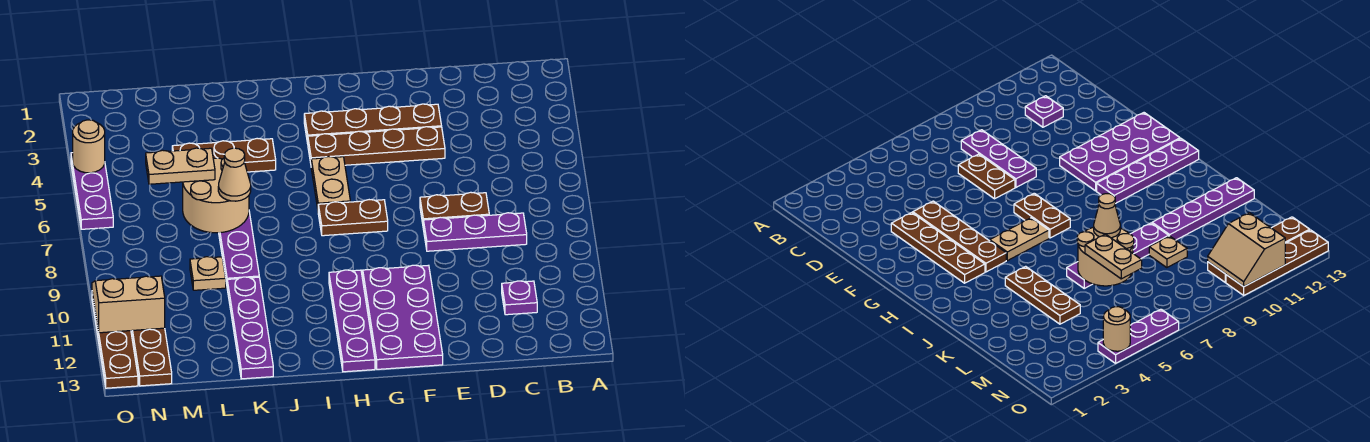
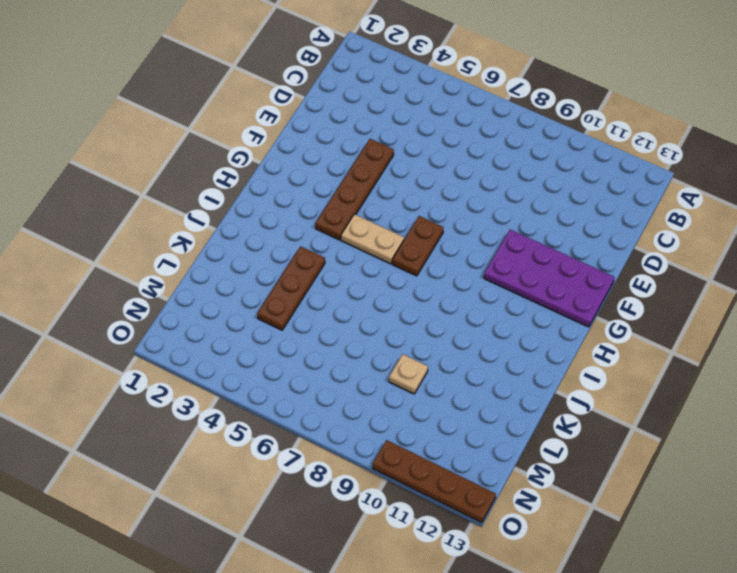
none -> purple plate C8:E8 level 1
none -> purple plate C11 level 1
none -> brown plate D7:E7 level 1

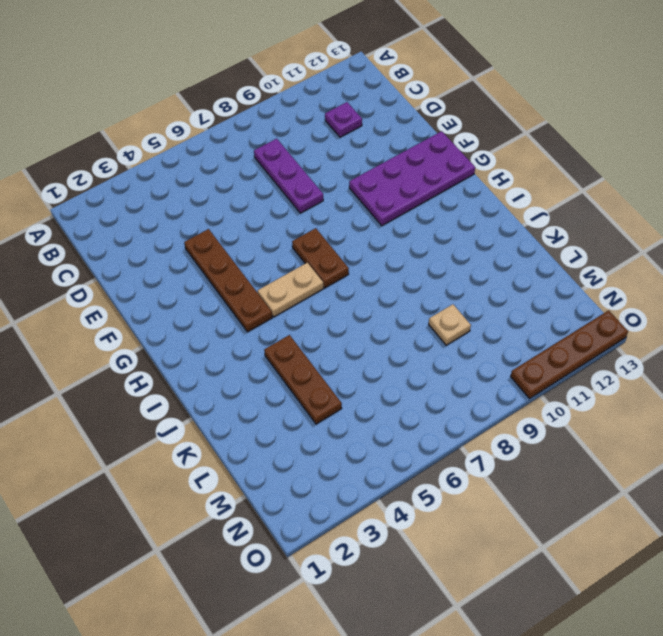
none -> brown plate D7:E7 level 1
none -> brown plate E3:H3 level 1
none -> purple plate H10:H13 level 1

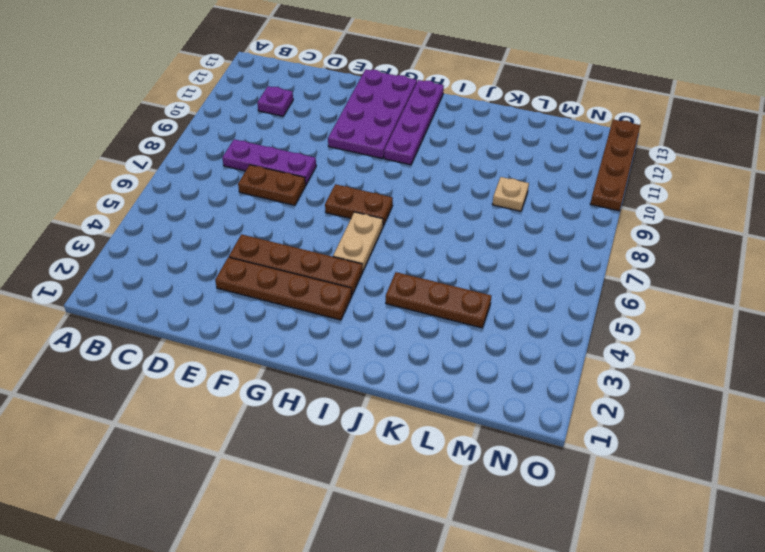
none -> purple plate K6:K9 level 1
none -> purple plate K10:K13 level 1
none -> brown plate N10:N13 level 1

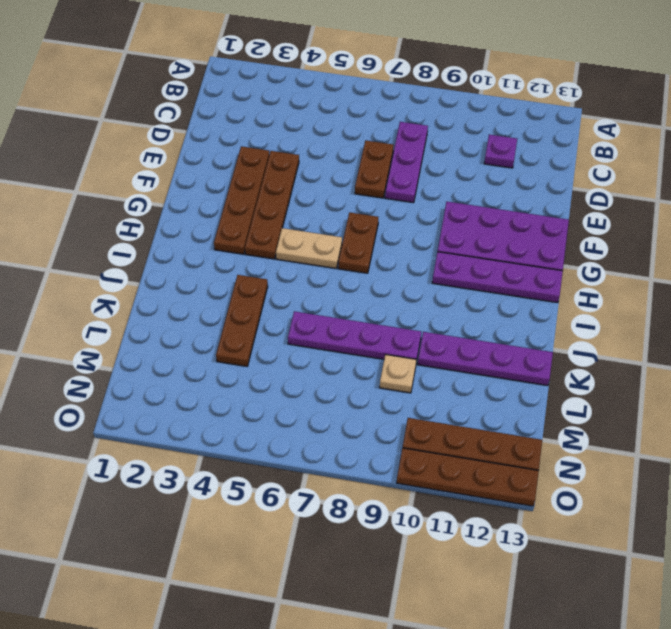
none -> purple plate O4:O6 level 1
none -> tan round brick K6:L7 level 2
none -> tan slope N10:O11 level 2 top 11

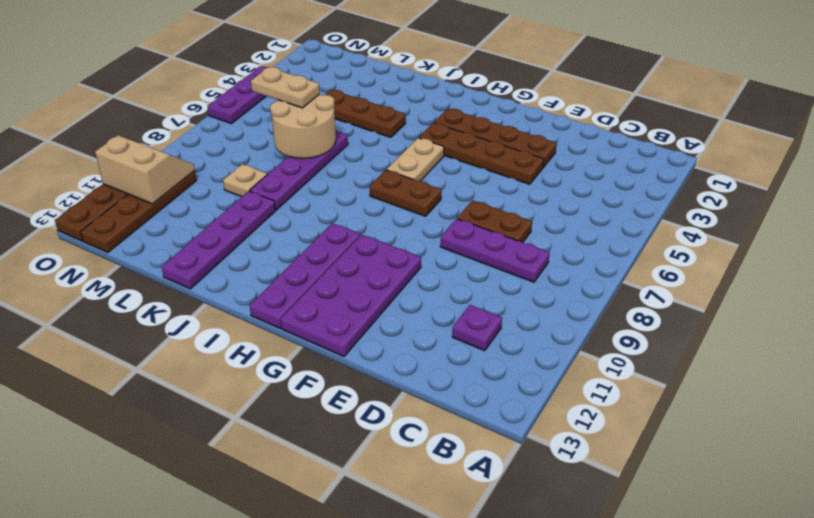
none -> tan round brick O4 level 2
none -> tan cone K7 level 3

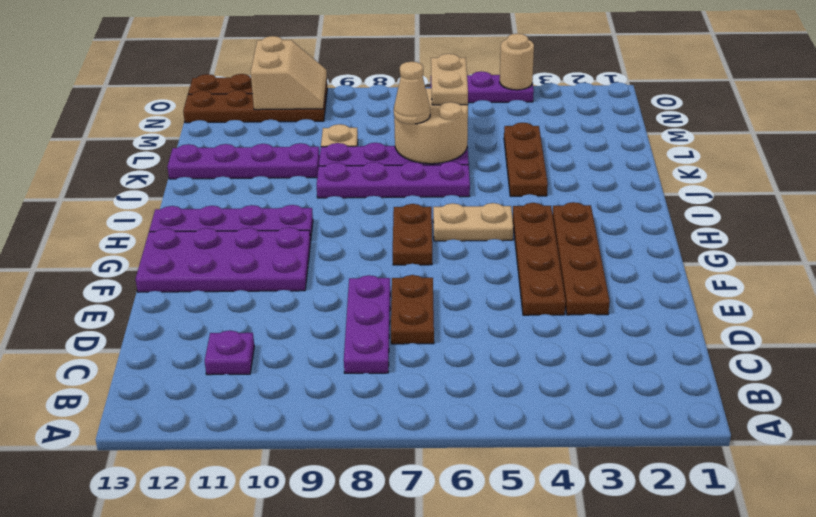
purple plate J6:J9 level 1 -> none

